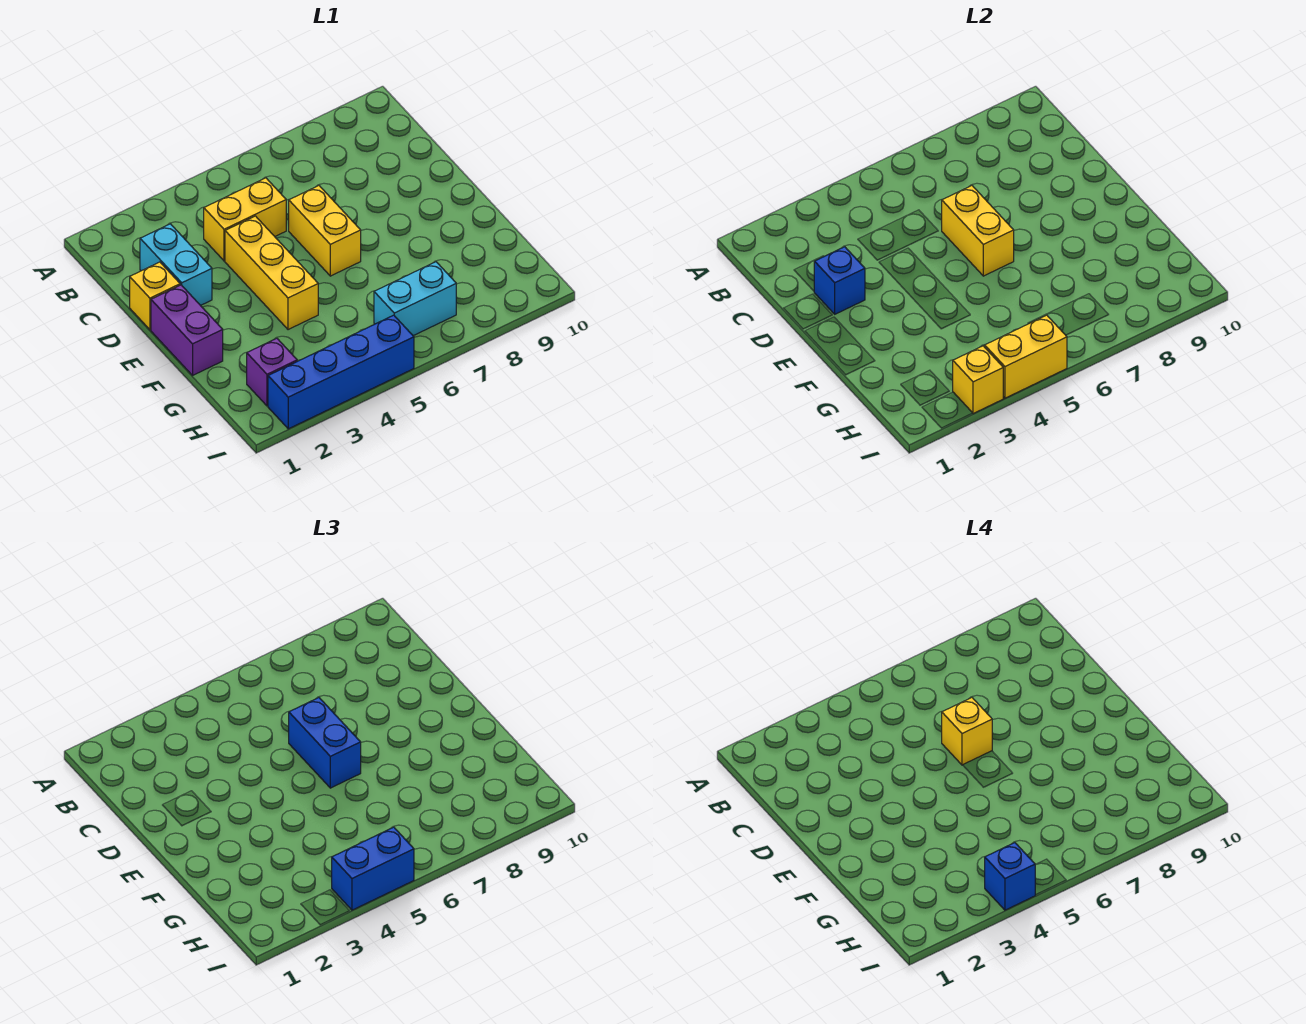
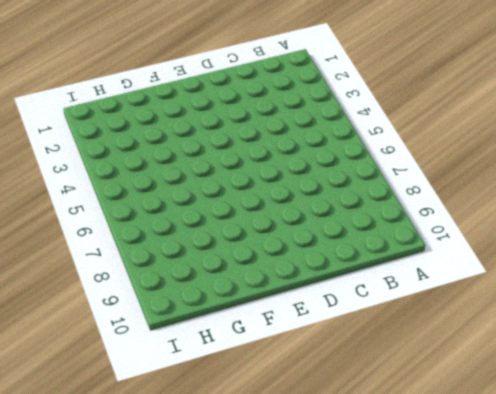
none -> cyan brick C2:D2 level 1
none -> yellow brick C4:C5 level 1
none -> yellow brick D1 level 1

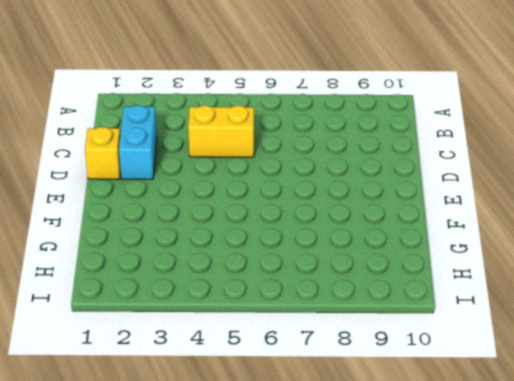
none -> yellow brick D4:F4 level 1
none -> yellow brick D6:E6 level 1
none -> purple brick E1:F1 level 1

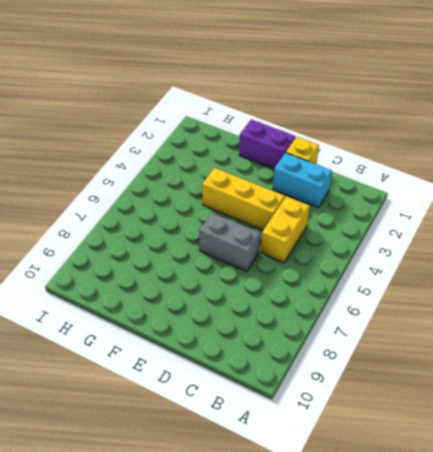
grey brick D6:E6 level 1 -> yellow brick D6:E6 level 1
none -> purple brick H2 level 1
none -> cyan brick H6:H7 level 1
none -> blue brick I2:I5 level 1

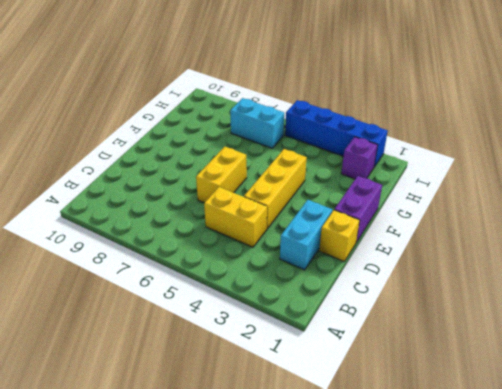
none -> blue brick D2 level 2
none -> yellow brick D6:E6 level 2
none -> yellow brick I3 level 2

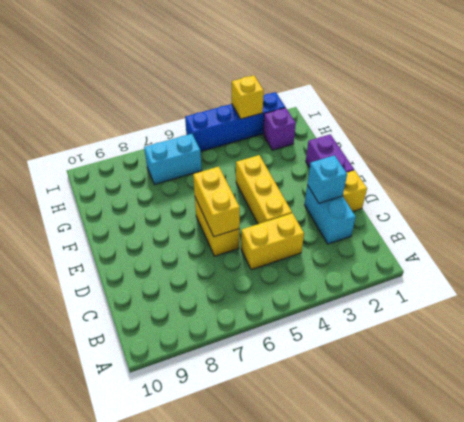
cyan brick D2 level 2 -> blue brick D2 level 2
none -> yellow brick I4:I5 level 2
none -> blue brick D6:E6 level 3
none -> blue brick I4:I5 level 3

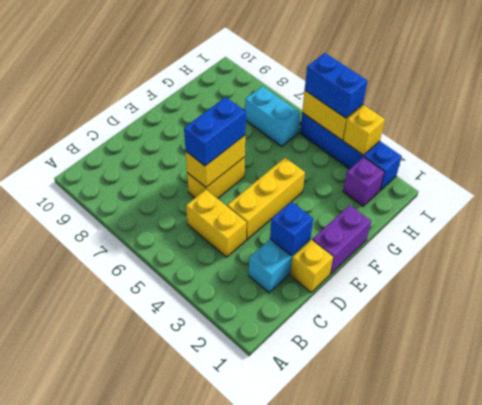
none -> yellow brick D6 level 4
none -> blue brick I4 level 4

